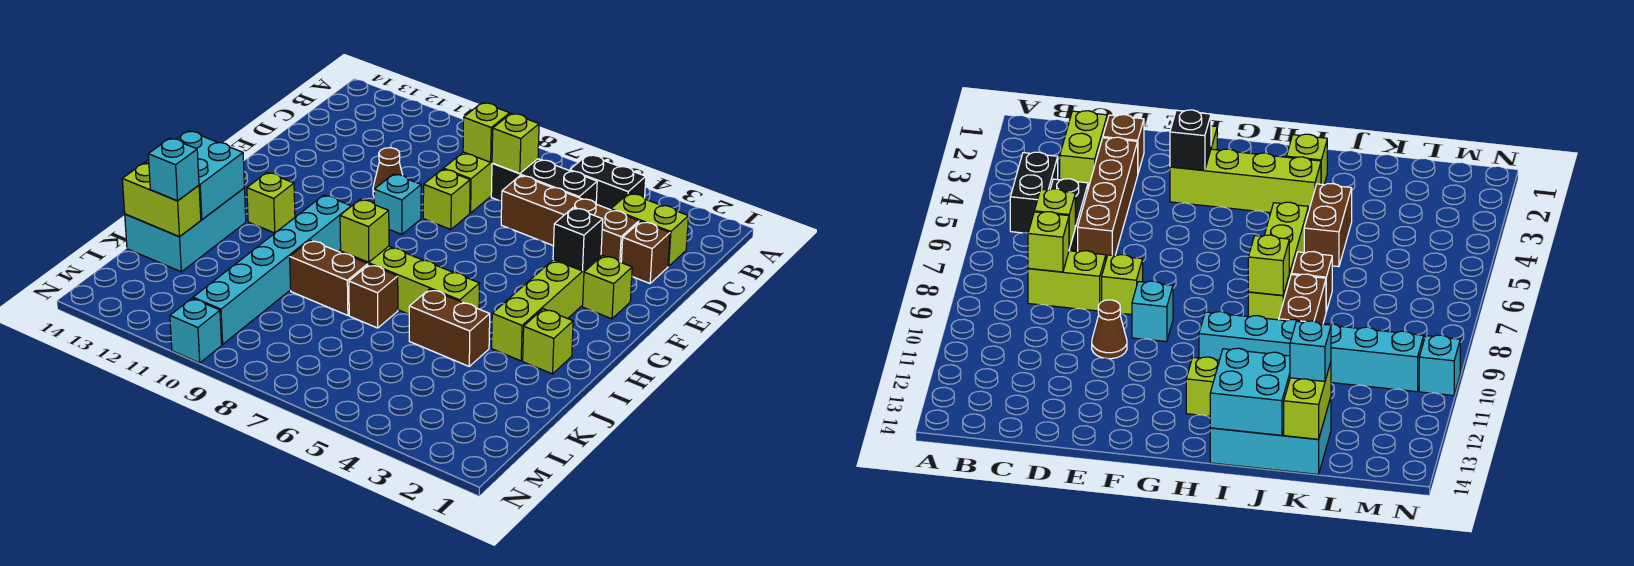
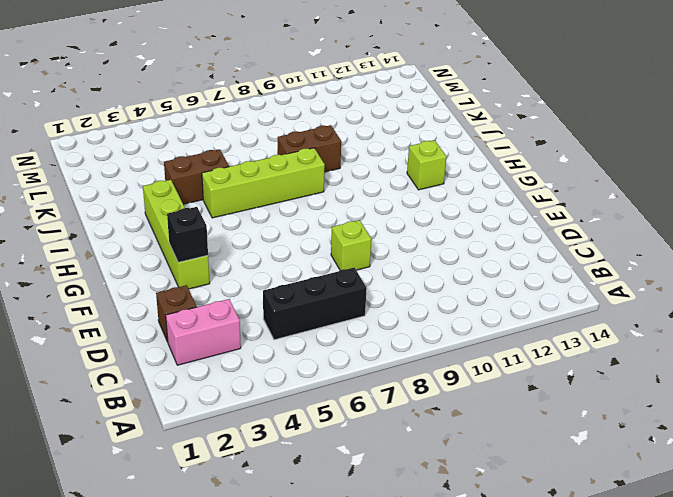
pink brick C2:C3 level 1 -> lime brick C2:C3 level 1
none -> black brick B4:B5 level 1
none -> lime brick C8:D8 level 1
none -> brown brick D3:D6 level 1

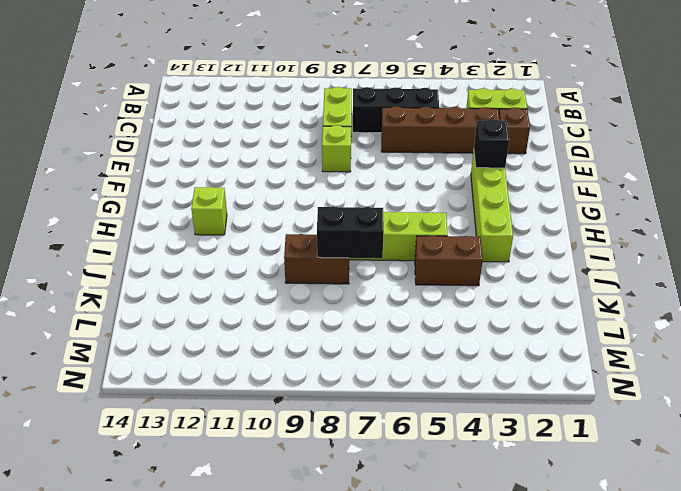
black brick J7:J8 level 2 -> black brick B4:B5 level 1
none -> brown cone E10 level 1
none -> lime brick F2 level 1
none -> cyan brick F9 level 1

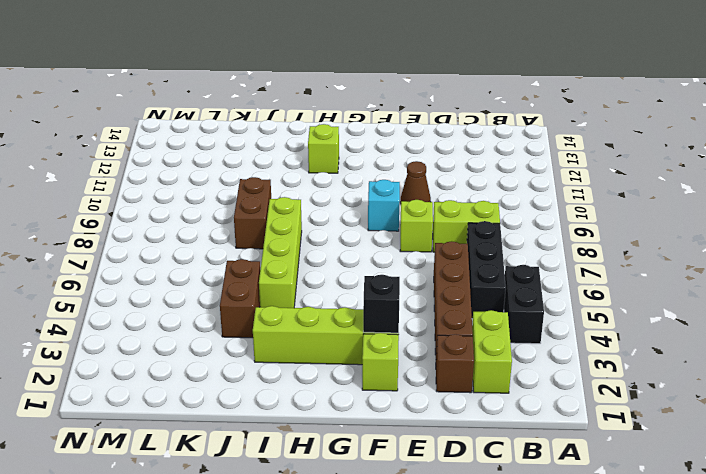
none -> cyan brick H10:M10 level 1
none -> lime brick I2 level 1
none -> cyan brick I13:K14 level 1

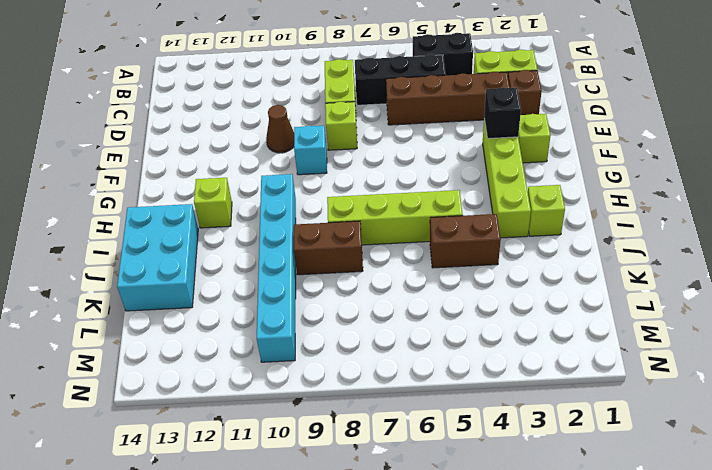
none -> brown brick J7 level 1
none -> cyan brick N10 level 1
none -> lime brick C7 level 2

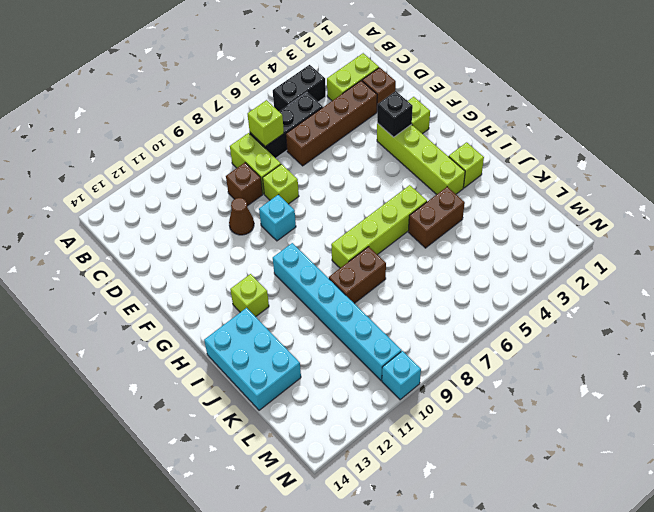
brown brick D9 level 1 -> brown brick J7 level 1
none -> lime brick C8 level 2
none -> lime brick I8 level 2
none -> cyan brick I13:J14 level 2

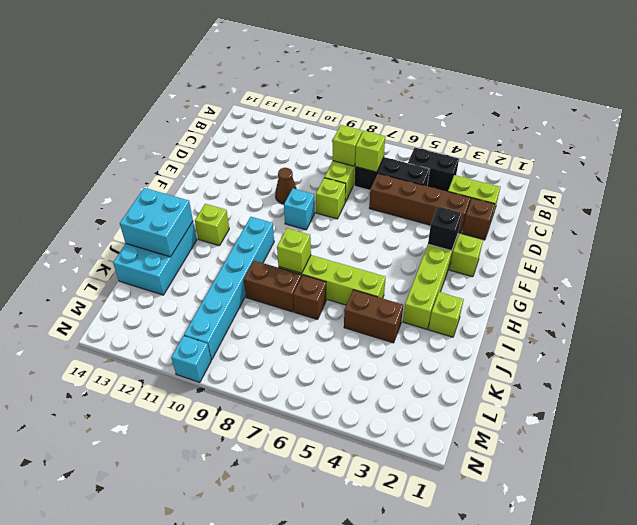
none -> lime brick K13:K14 level 2
none -> cyan brick K13 level 3

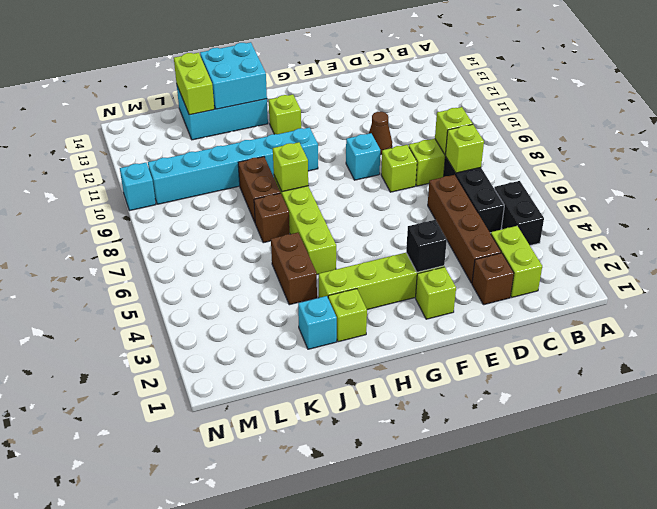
cyan brick J2 level 1 -> cyan brick K13 level 3

